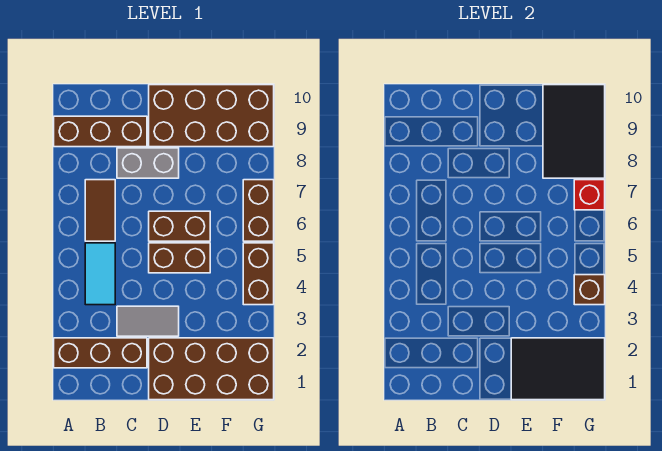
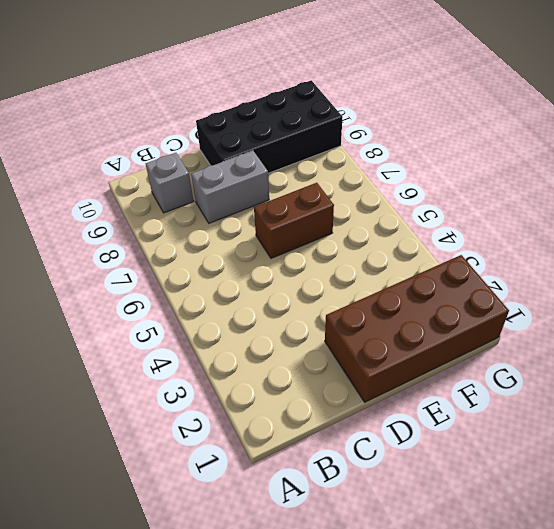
grey brick B9 level 1 -> brown brick A9:C9 level 1
black brick D9:G10 level 1 -> brown brick D9:G10 level 1
none -> brown brick A2:C2 level 1
none -> cyan tile B4:B5 level 1
none -> brown tile B6:B7 level 1

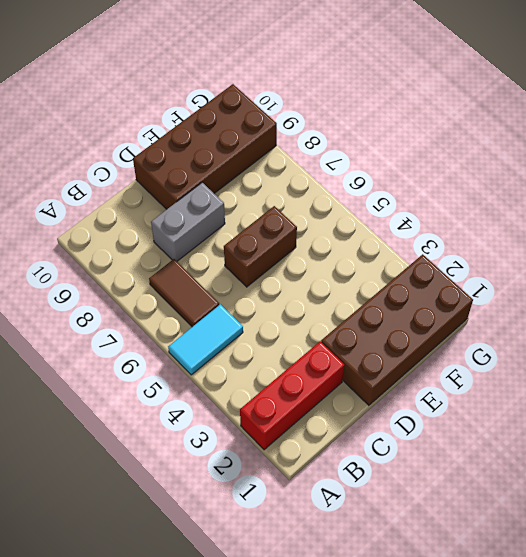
red brick A2:C2 level 1 -> brown brick A2:C2 level 1
cyan tile A5:B5 level 1 -> cyan tile B4:B5 level 1
none -> brown brick A9:C9 level 1
none -> grey tile C3:D3 level 1
none -> brown brick D5:E5 level 1

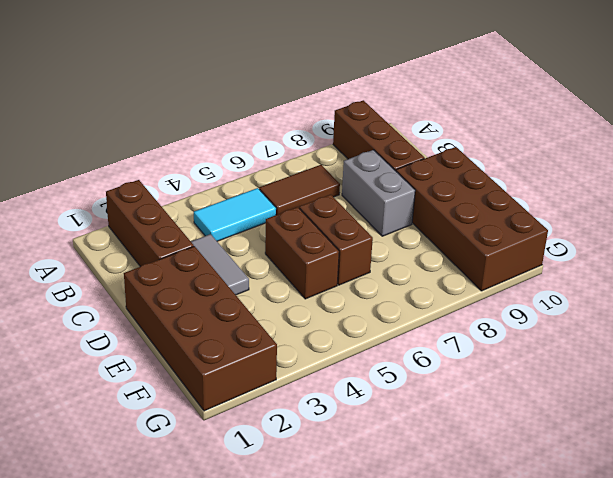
none -> brown brick G4:G5 level 1
none -> brown brick G6:G7 level 1
none -> black tile E1:G2 level 2

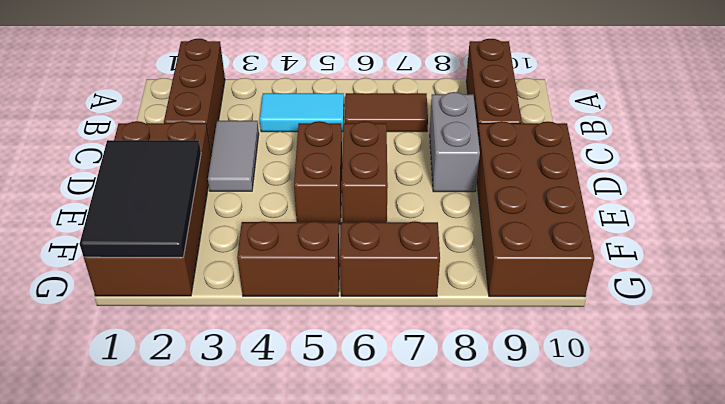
none -> black tile F8:G10 level 2
none -> brown brick G4 level 2
none -> red brick G7 level 2

